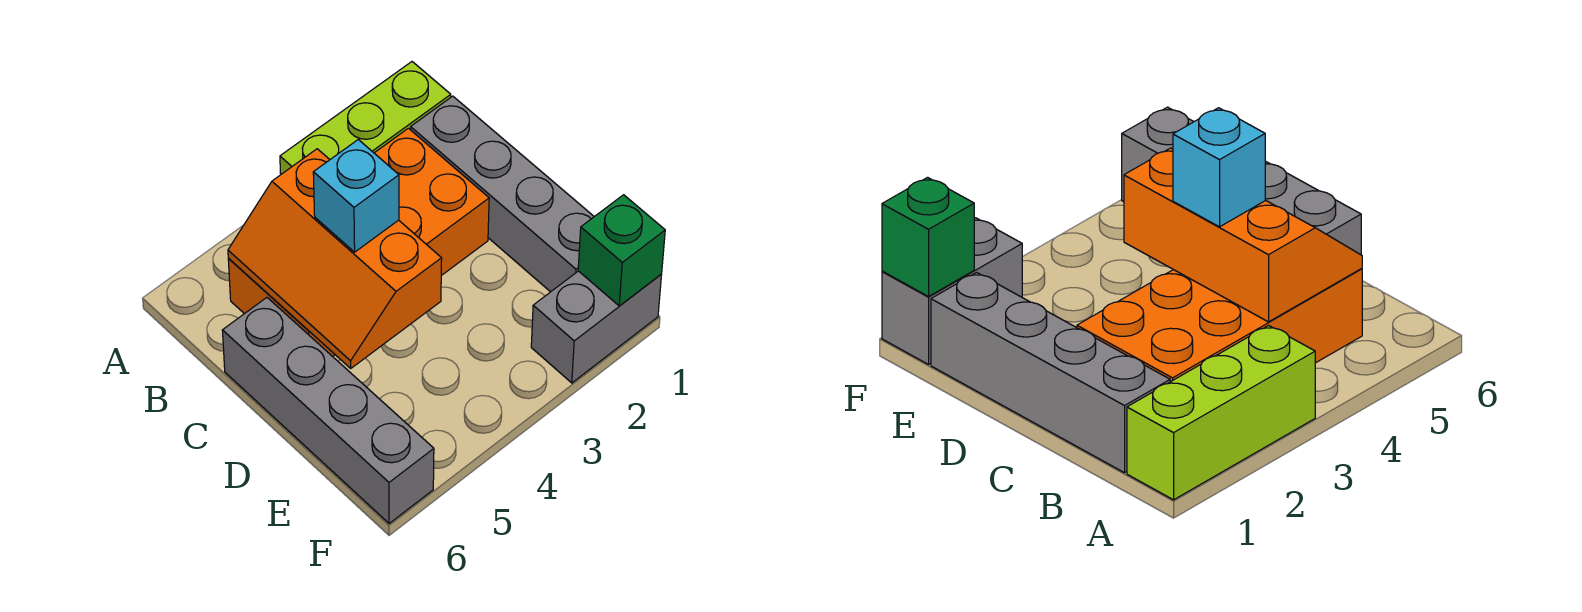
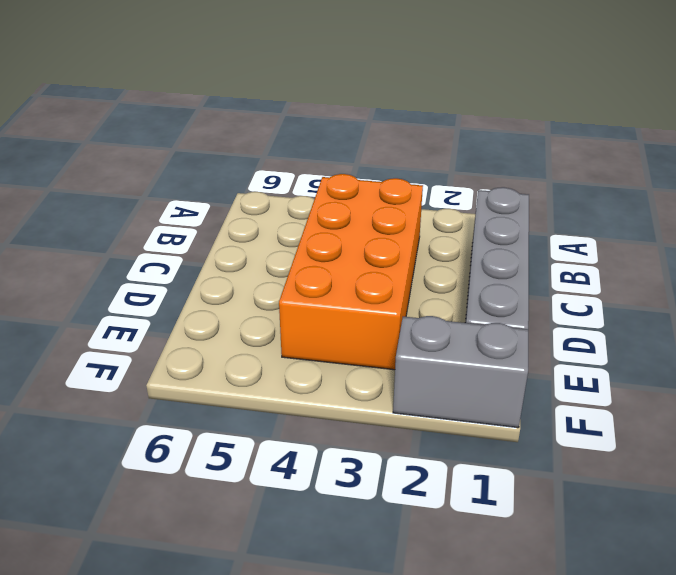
orange brick B3:E4 level 1 -> orange brick B2:C5 level 1
none -> lime brick A1:A3 level 1
none -> grey brick C6:F6 level 1

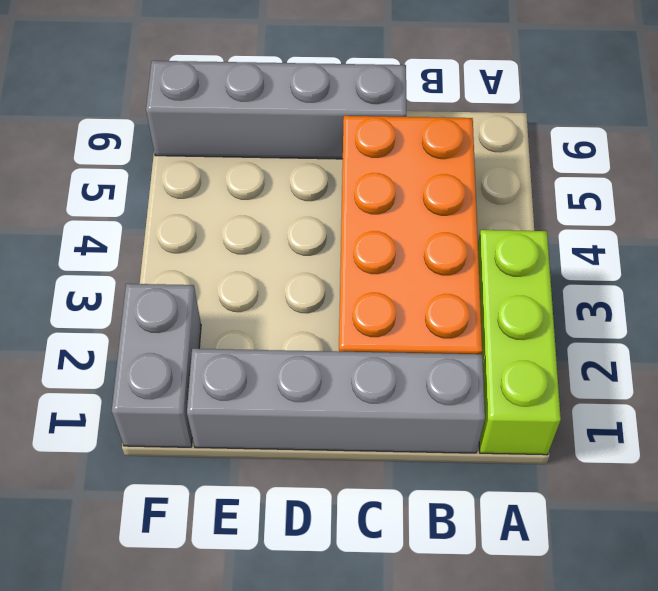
none -> orange slope B4:D5 level 2 top 4
none -> green brick F1 level 2

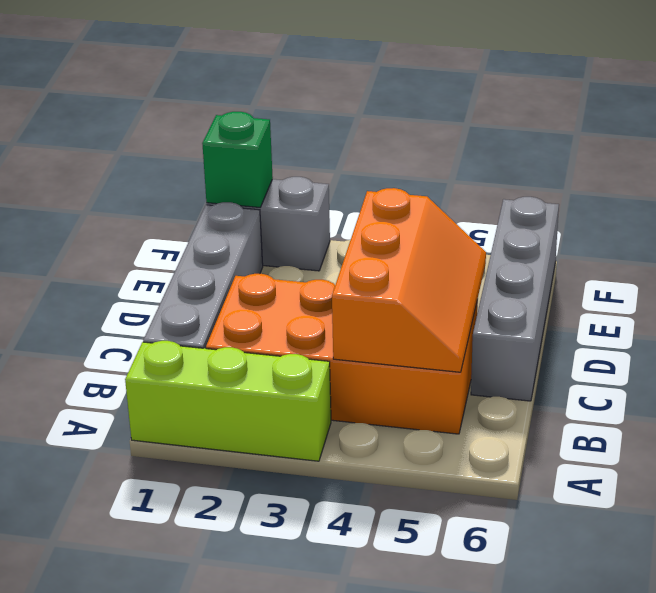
none -> cyan brick C4 level 3

